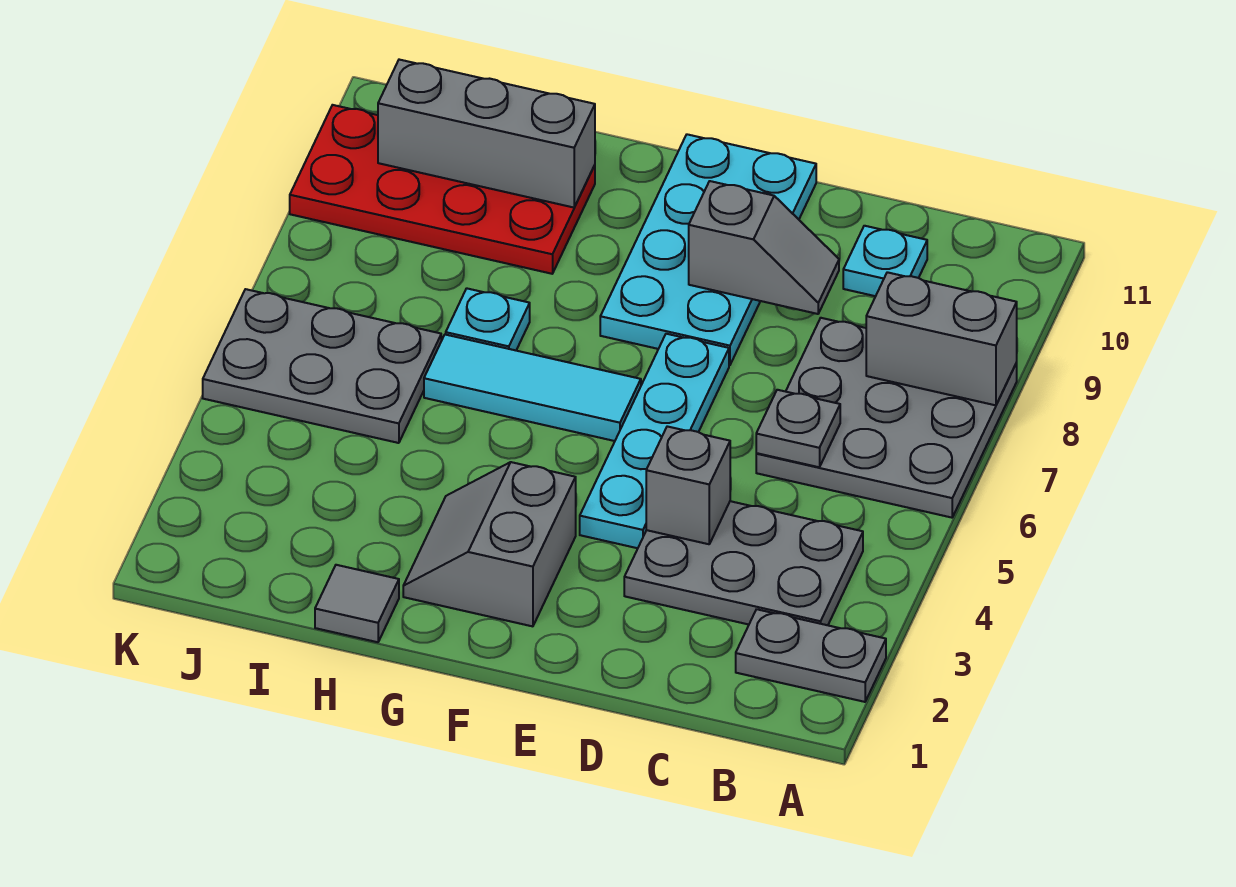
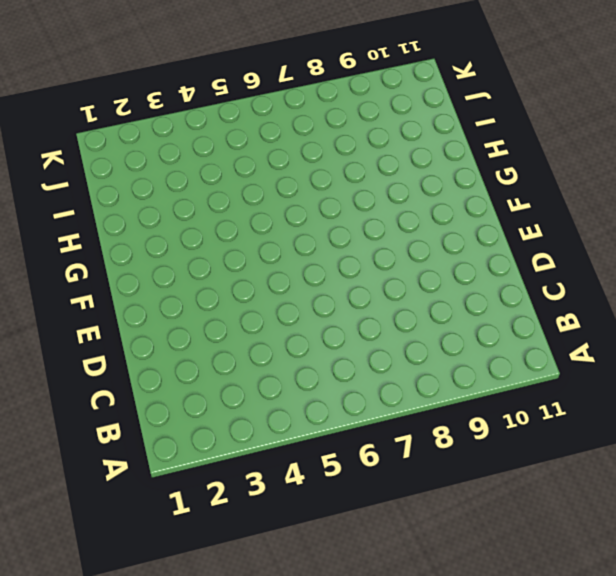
none -> grey plate A2:B2 level 1
none -> grey plate A6:C8 level 1
none -> grey plate B3:D4 level 1

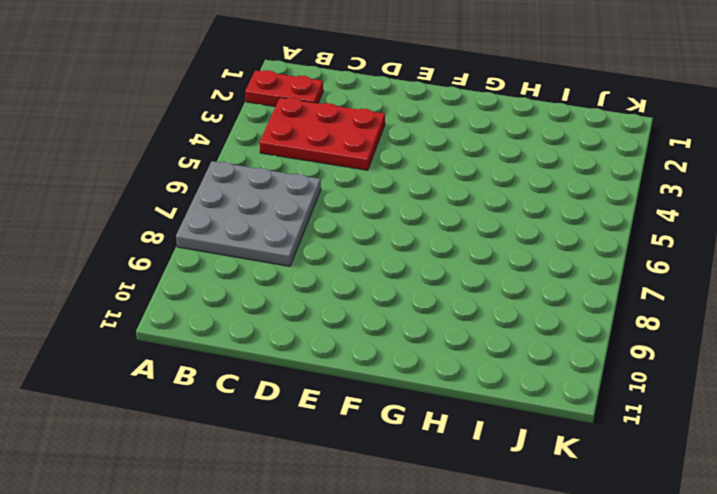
red plate A2:B2 level 1 -> grey plate A2:B2 level 1
red plate B3:D4 level 1 -> grey plate B3:D4 level 1
none -> cyan plate C10 level 1
none -> cyan plate E4:E7 level 1
none -> cyan plate E8:F11 level 1

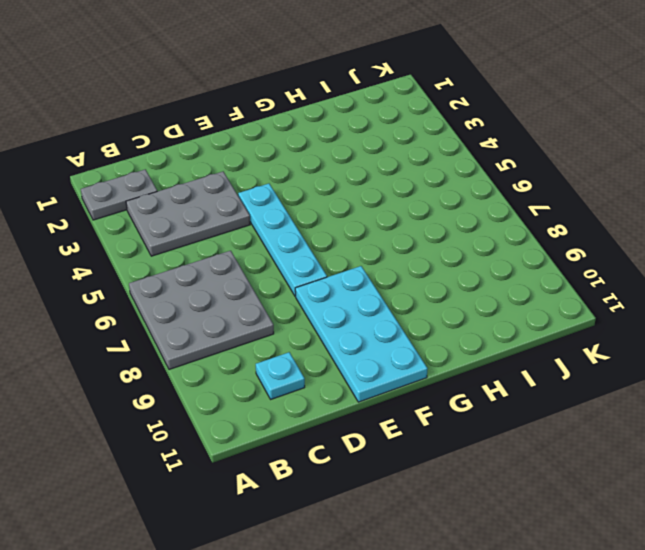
none -> grey slope F2:G3 level 1 top F
none -> cyan tile F6:H6 level 1
none -> grey tile H1 level 1

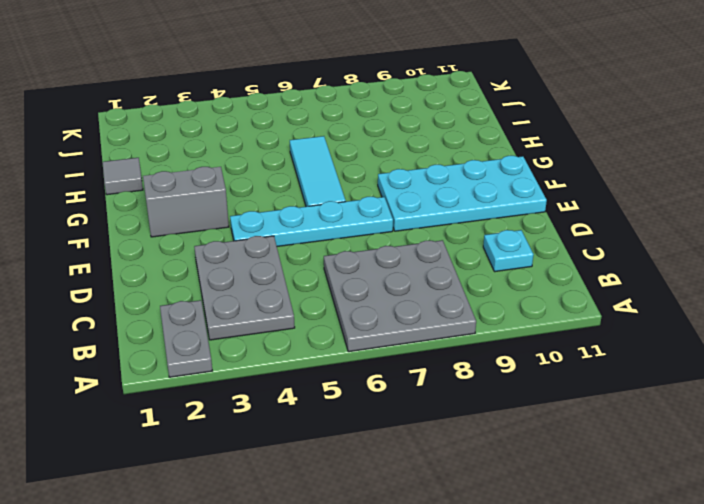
none -> cyan plate H7 level 1
none -> red plate H9:K10 level 1
none -> grey plate I5:K6 level 1

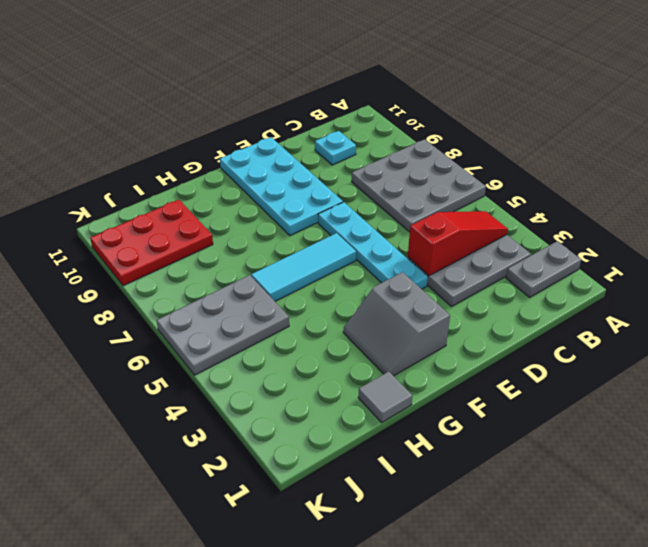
red slope B4:D4 level 2 top D -> grey brick D4 level 2
red plate I9:K10 level 1 -> red plate H9:K10 level 1
none -> cyan plate H7 level 1
none -> grey brick A8:B8 level 2
none -> grey plate C6 level 2

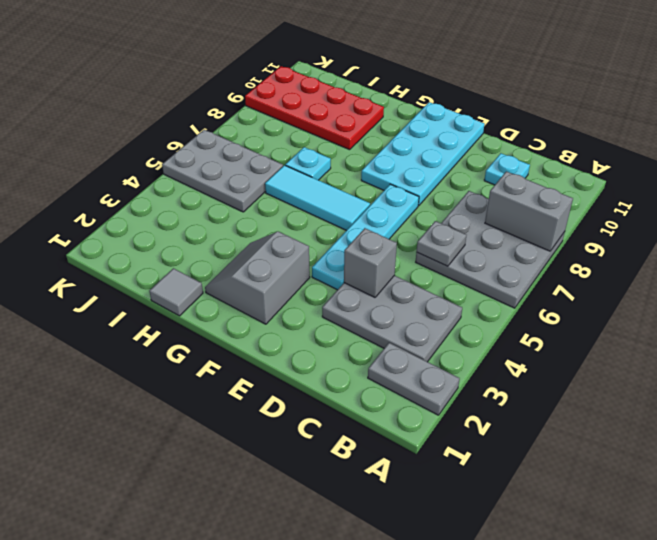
none -> grey slope D9:E9 level 2 top E
none -> grey brick H10:J10 level 2

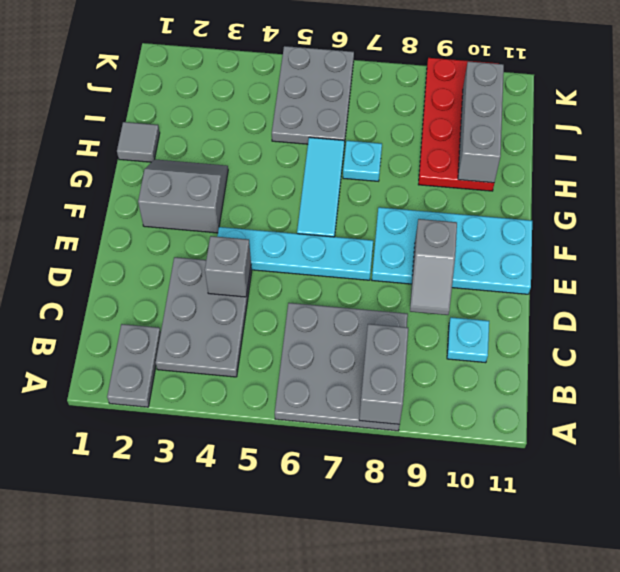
none -> grey plate C6 level 2

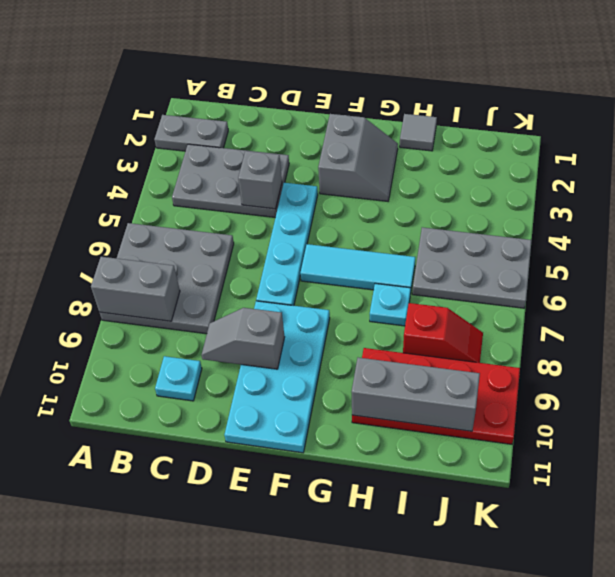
red slope I8:J8 level 1 top I -> none
none -> grey plate C6 level 2

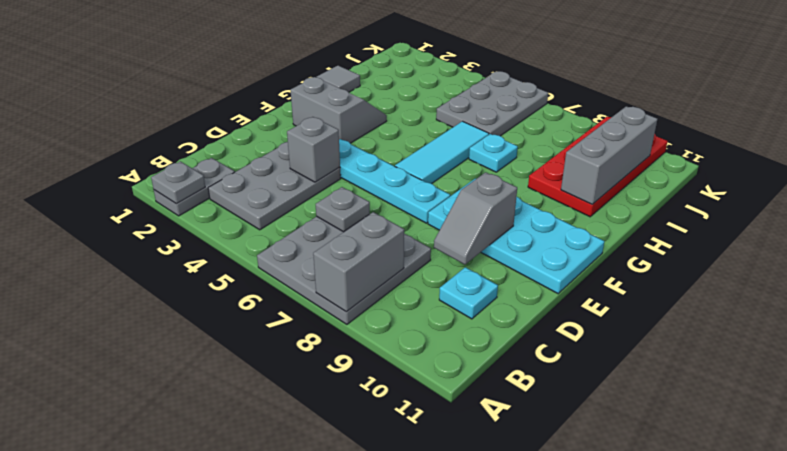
grey plate A2 level 2 -> none

